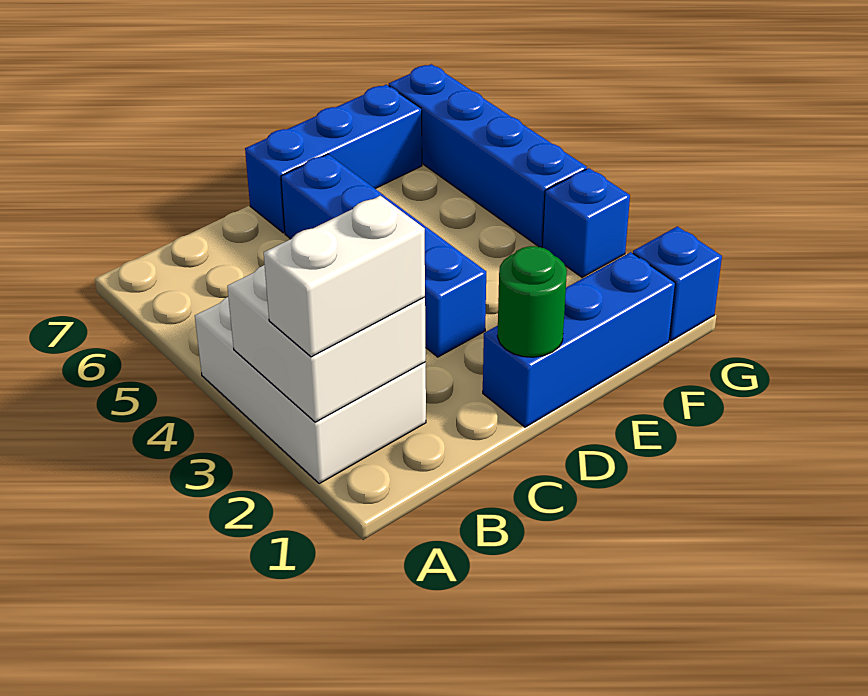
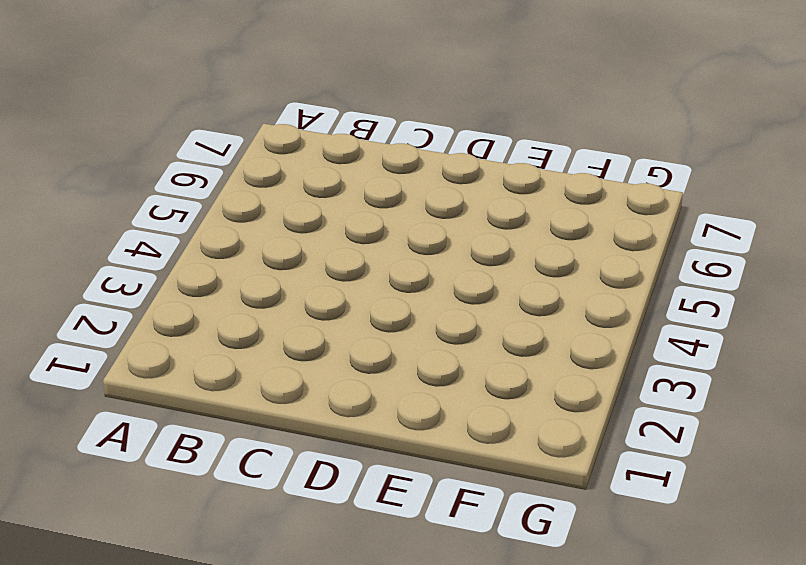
none -> white brick A2:B4 level 1
none -> blue brick D1:F1 level 1

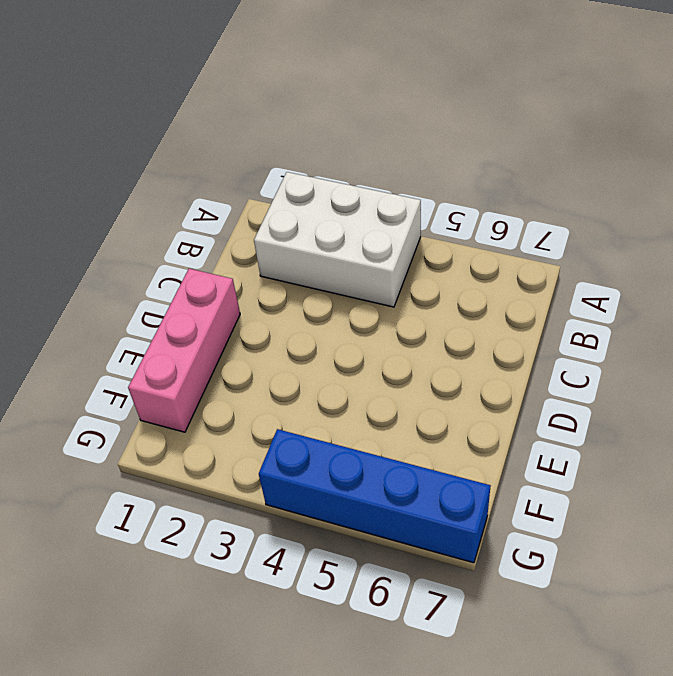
pink brick D1:F1 level 1 -> blue brick D1:F1 level 1
none -> blue brick D3:D6 level 1
none -> blue brick D7:F7 level 1

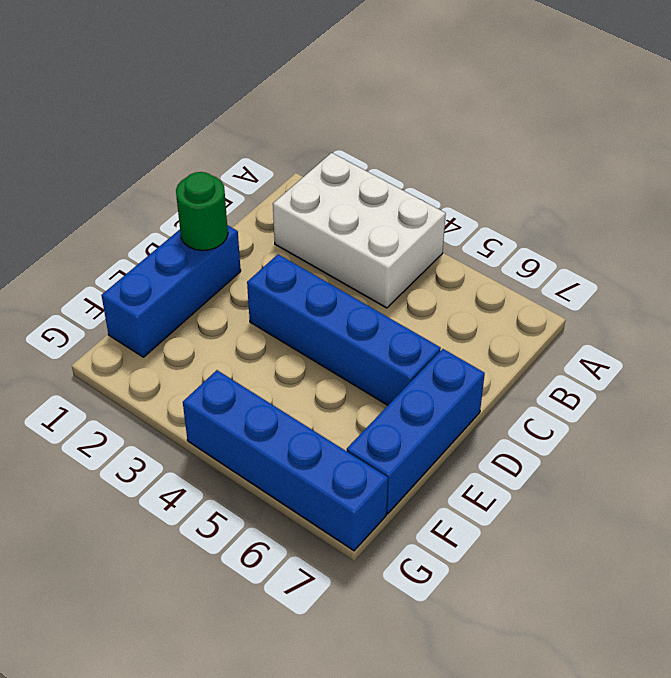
none -> blue brick G1 level 1
none -> blue brick G3 level 1

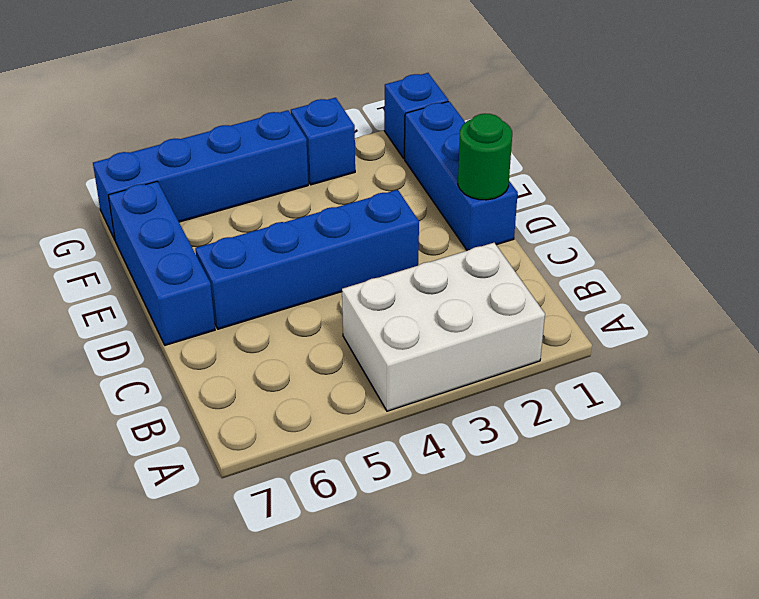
none -> white brick A2:B3 level 2
none -> white brick A2:B2 level 3

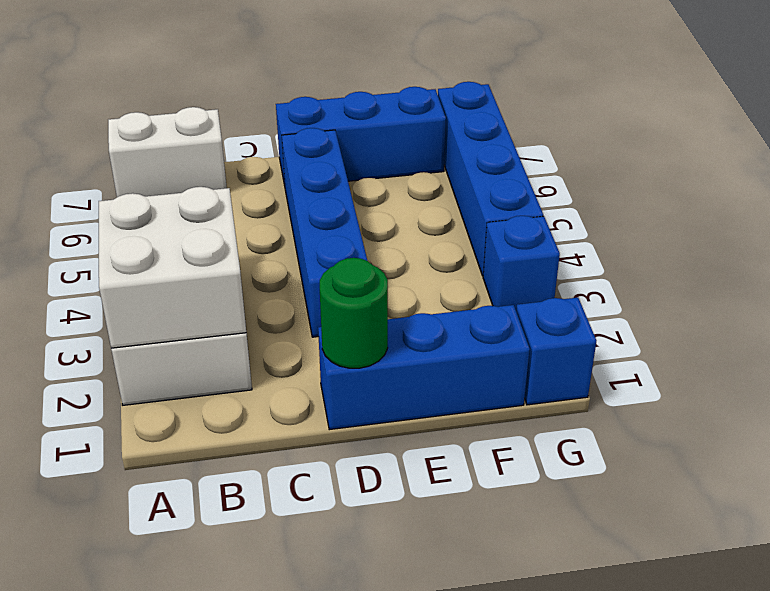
white brick A7:B7 level 1 -> white brick A2:B2 level 3

